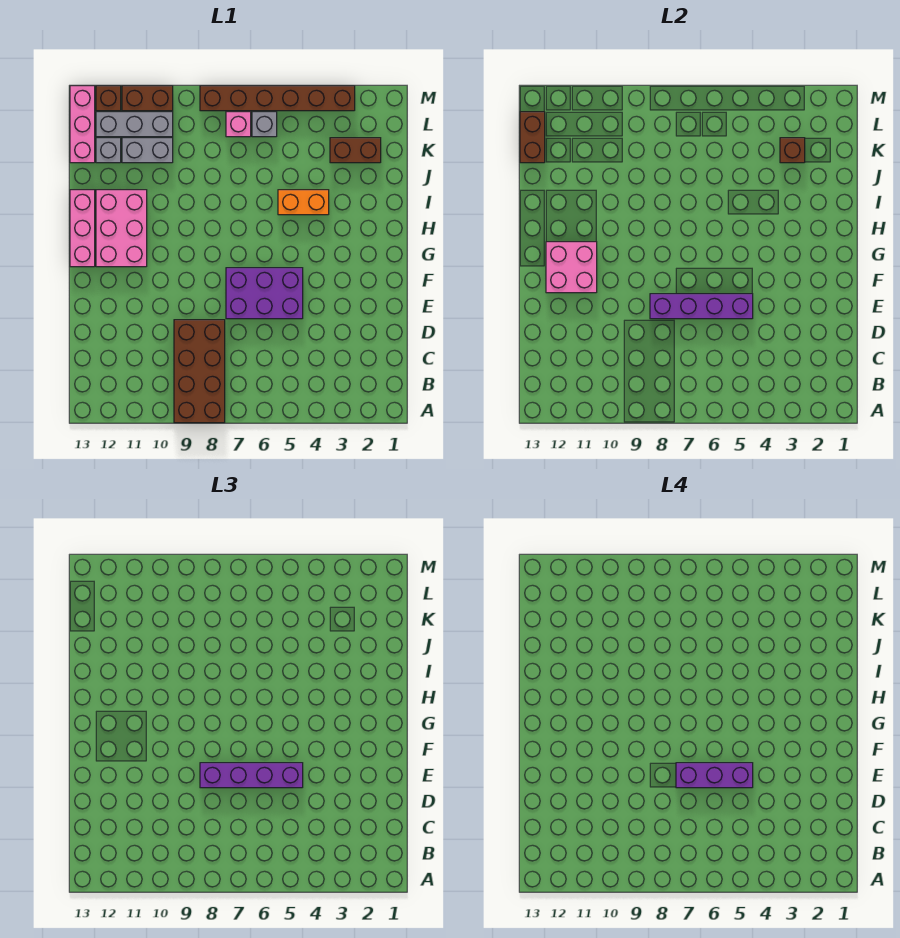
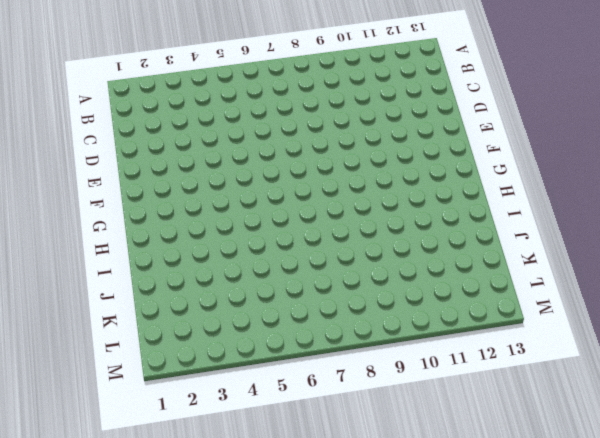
none -> brown brick A8:D9 level 1
none -> purple brick E5:F7 level 1
none -> pink brick G11:I12 level 1

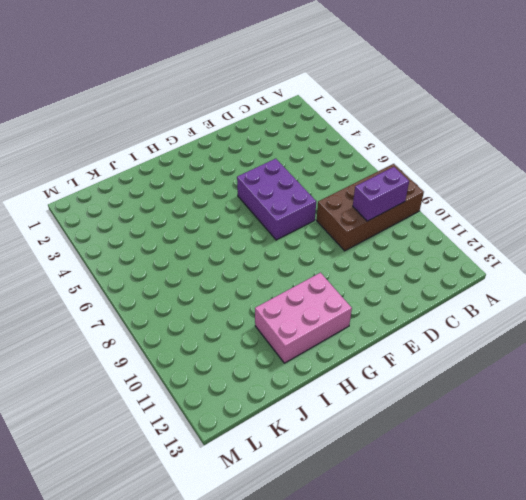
purple brick B9:C9 level 2 -> none
none -> pink brick G13:I13 level 1
none -> orange brick I4:I5 level 1
none -> brown brick K2:K3 level 1

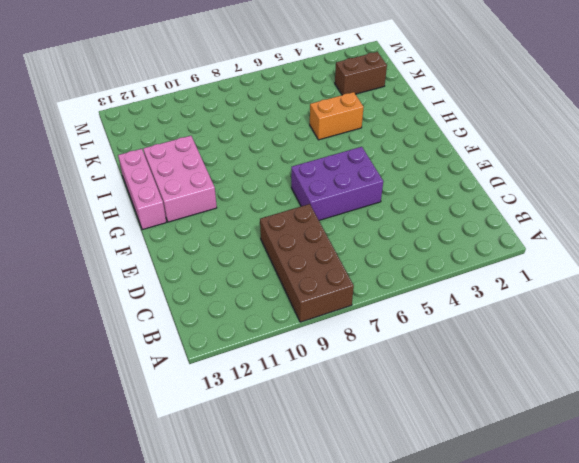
none -> grey brick K10:K11 level 1
none -> grey brick K12 level 1
none -> pink brick K13:M13 level 1

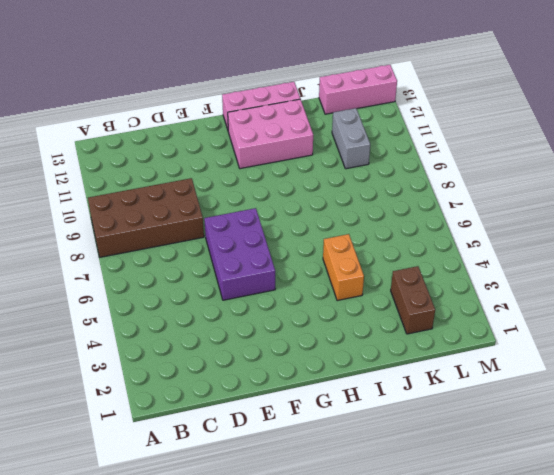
none -> grey brick K12 level 1
none -> grey brick L6 level 1
none -> pink brick L7 level 1

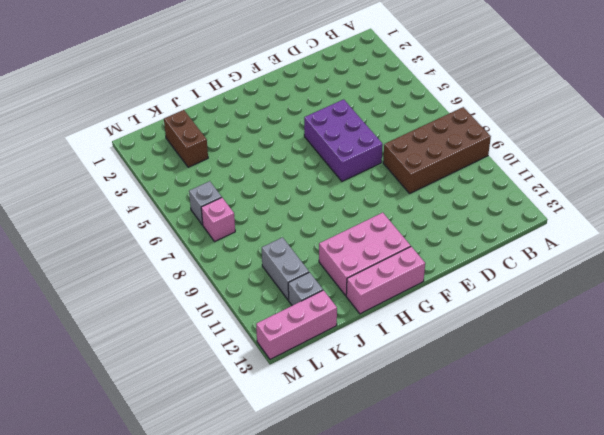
none -> orange brick I4:I5 level 1
none -> grey brick L10:L12 level 1
none -> brown brick M3:M8 level 1

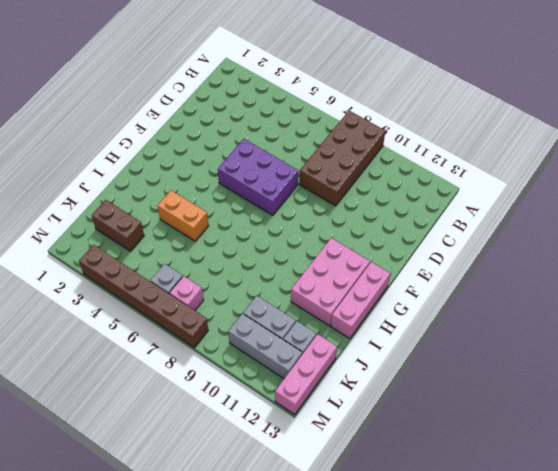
none -> brown brick M10:M11 level 1
none -> brown brick M12 level 1
none -> purple brick E5:E8 level 2

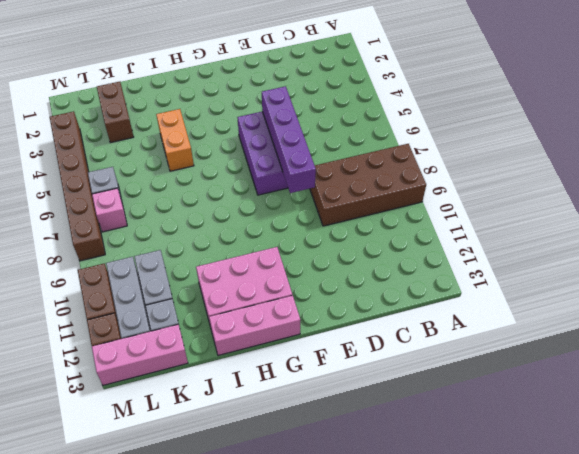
none -> pink brick F11:G12 level 2
none -> brown brick K3 level 2
none -> brown brick K13:L13 level 2

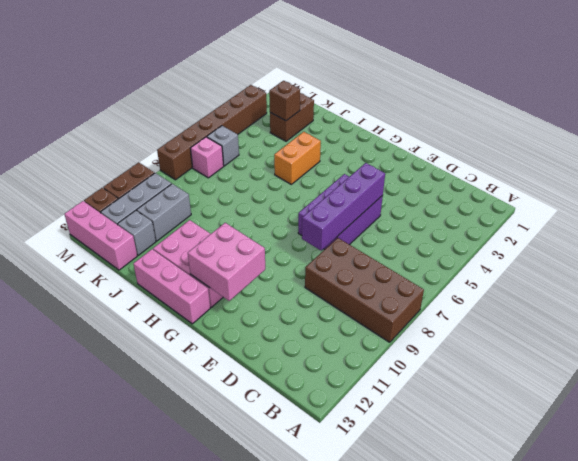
none -> brown brick K13:L13 level 2
none -> purple brick E5:E8 level 3
none -> purple brick E5:E7 level 4

